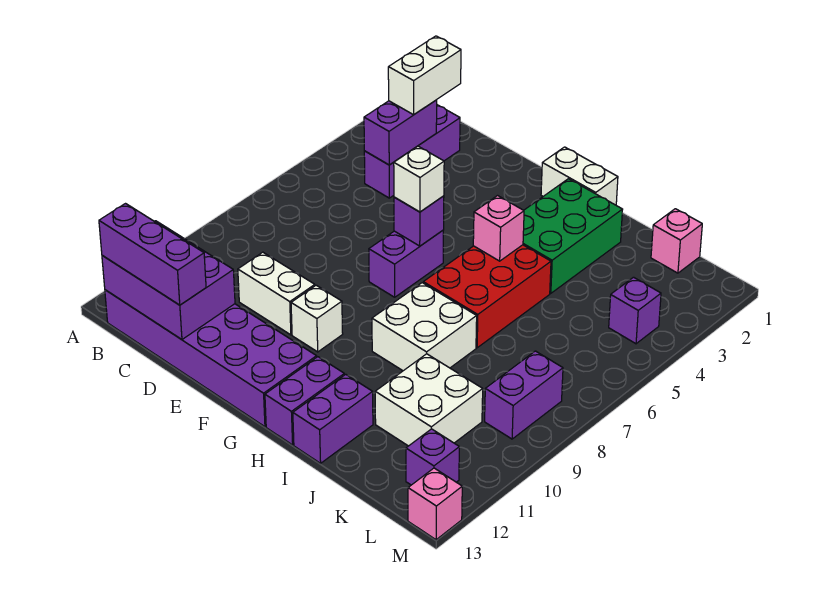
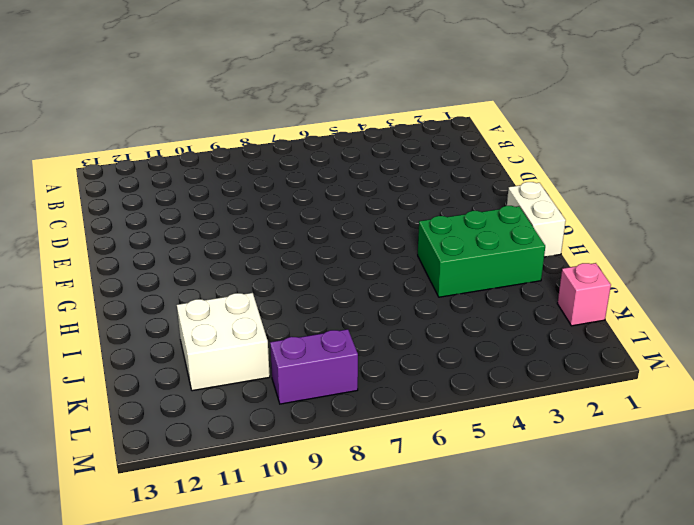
none -> purple brick B12:G13 level 1
none -> purple brick C2:C4 level 1
none -> white brick D10:E10 level 1

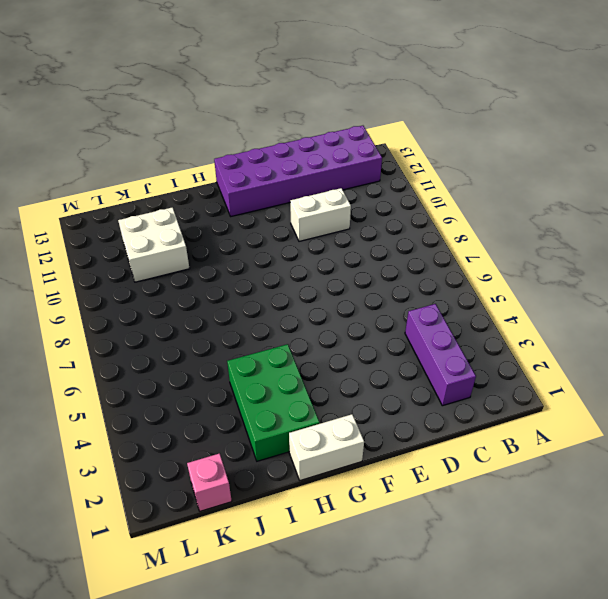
none -> purple brick F6:F7 level 1
none -> white brick F10 level 1
none -> red brick H5:I7 level 1

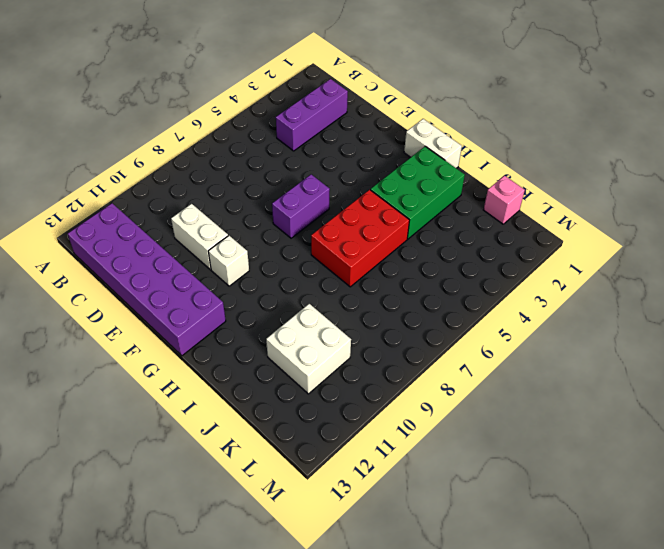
none -> white brick H8:I9 level 1
none -> purple brick H12:H13 level 1
none -> purple brick I12:I13 level 1

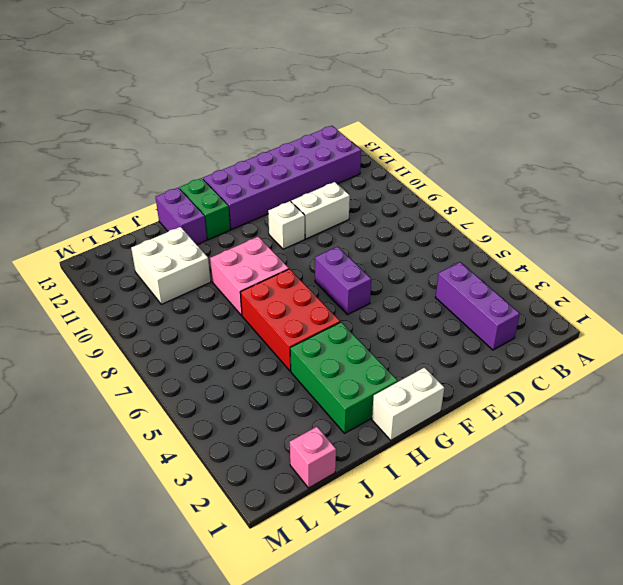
pink brick H8:I9 level 1 -> white brick H8:I9 level 1
green brick H12:H13 level 1 -> purple brick H12:H13 level 1
none -> purple brick L4 level 1
none -> purple brick L8:L9 level 1
none -> purple brick L12 level 1

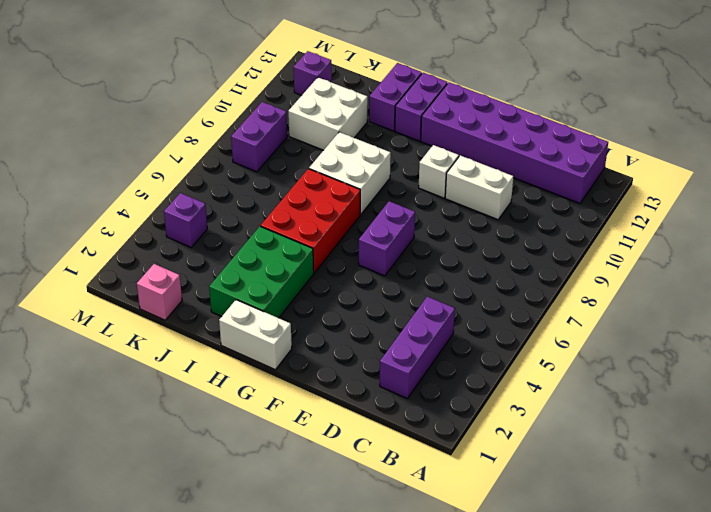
none -> pink brick M13 level 1
none -> purple brick B12:D13 level 2
none -> purple brick C3:C4 level 2

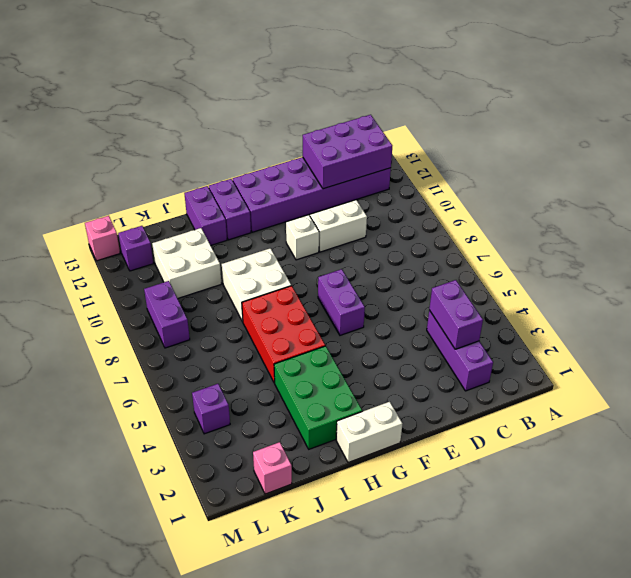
none -> purple brick F6 level 2
none -> pink brick H5 level 2
none -> purple brick B13:D13 level 3

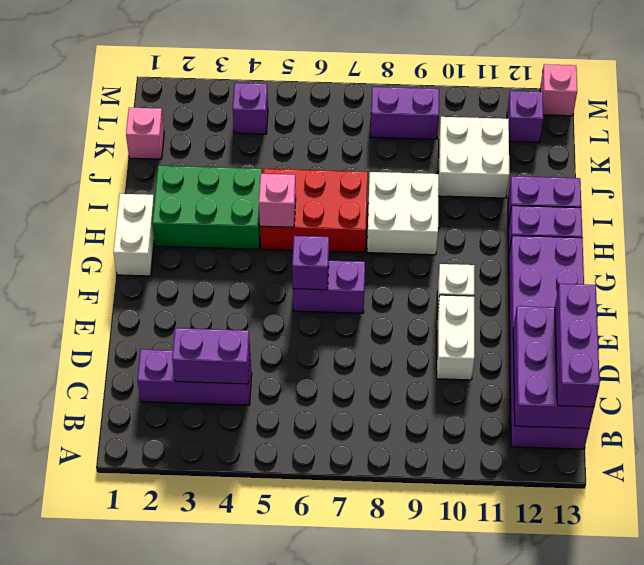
none -> white brick C2:C3 level 3
none -> white brick F6 level 3

